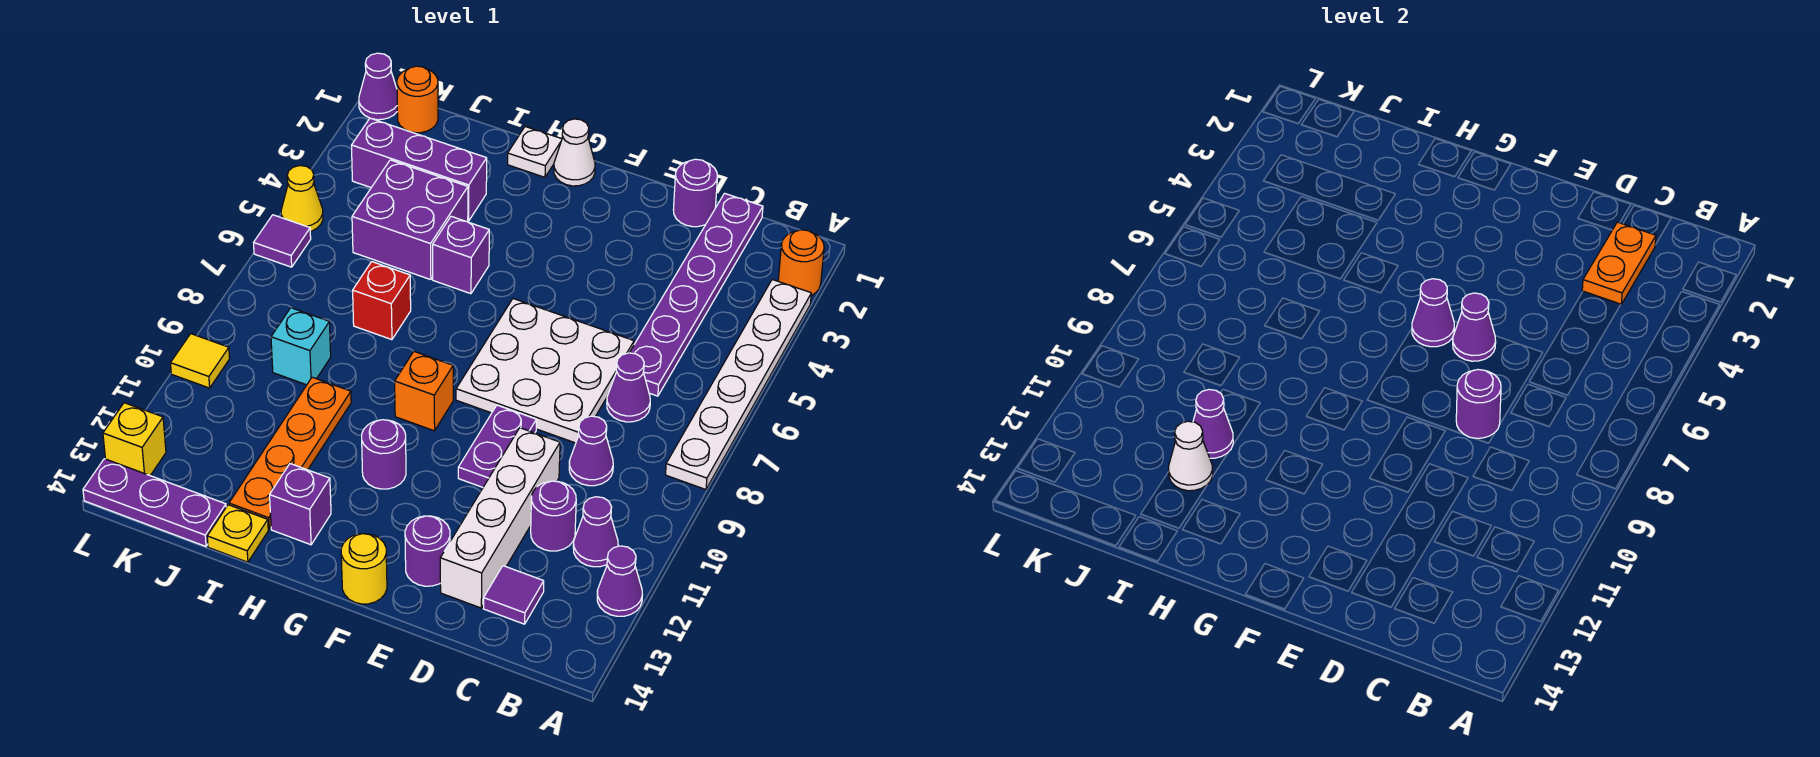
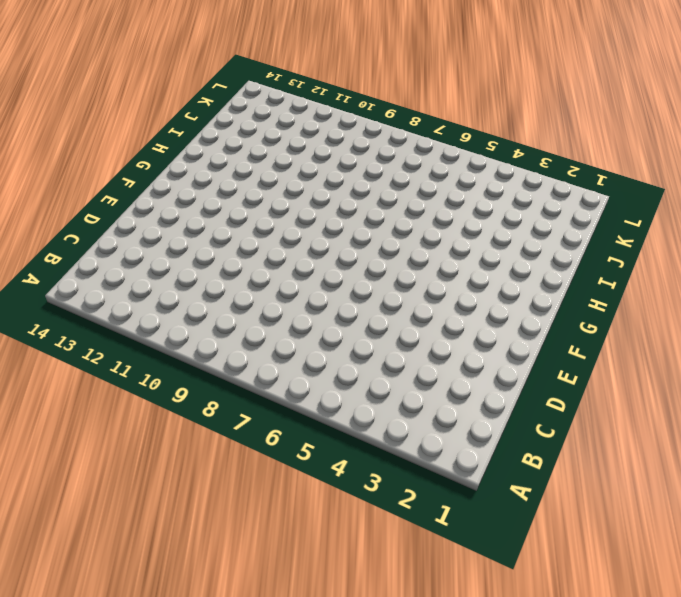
none -> orange round brick A2 level 1
none -> white plate A3:A8 level 1
none -> purple cone A12 level 1
none -> purple cone B11 level 1

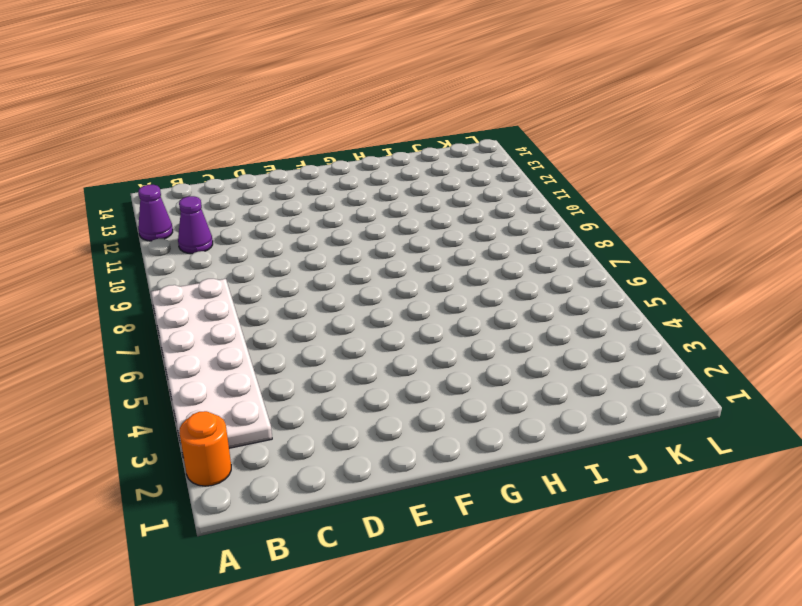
white plate A3:B8 level 1 -> white plate A3:A8 level 1
none -> purple plate C1:C6 level 1
none -> purple cone C7 level 1
none -> purple cone C9 level 1
none -> purple round brick C11 level 1

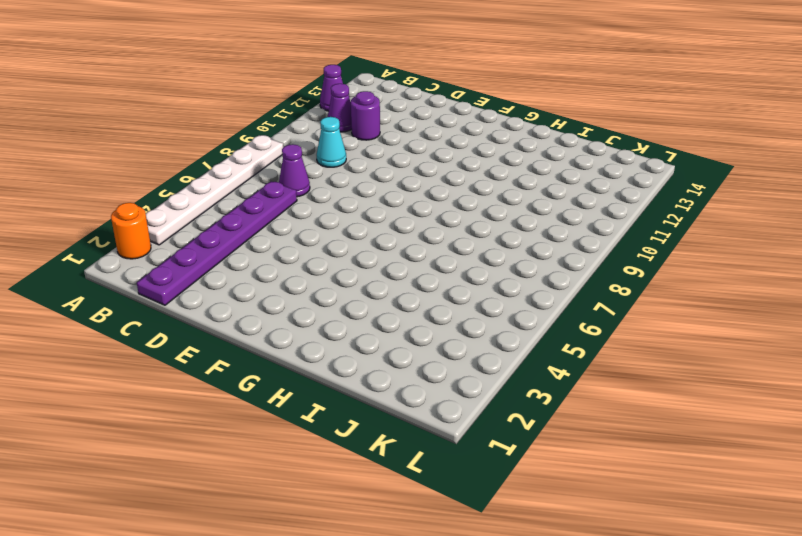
cyan cone C9 level 1 -> purple cone C9 level 1
none -> purple tile C13 level 1
none -> purple round brick D1 level 1
none -> white plate D6:F8 level 1
none -> white brick D10:D13 level 1

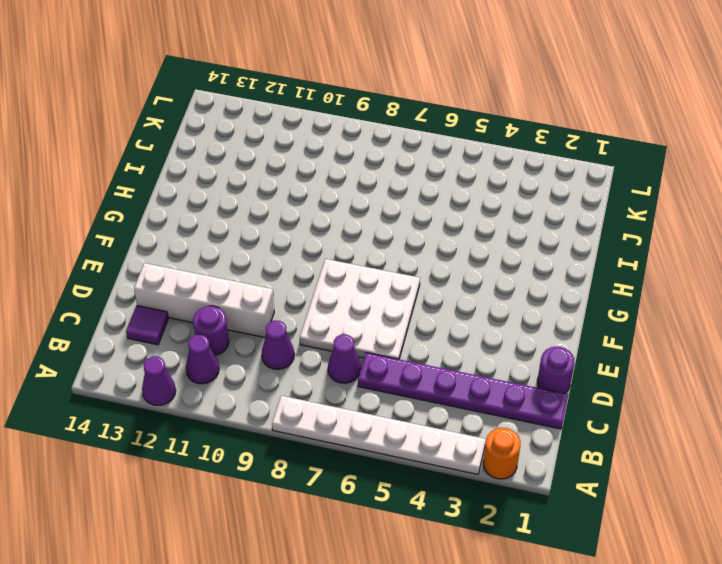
none -> purple plate E9:E10 level 1
none -> purple round brick E13 level 1
none -> yellow round brick F14 level 1
none -> white cone G1 level 1

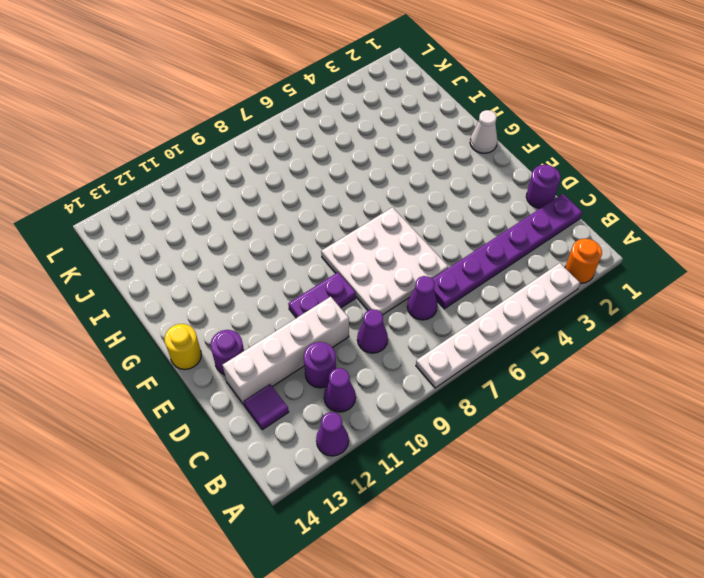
none -> orange brick G9 level 1
none -> purple round brick G11 level 1
none -> white plate H1 level 1
none -> purple brick H5 level 1

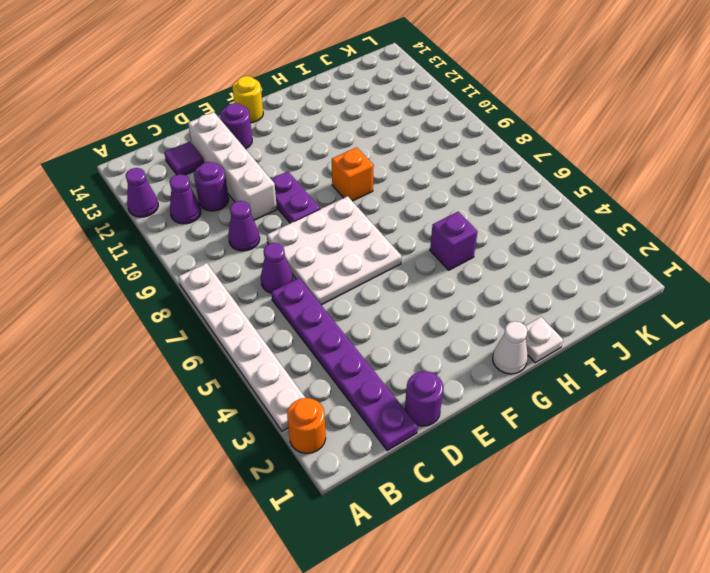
none -> purple round brick G11 level 1
none -> purple brick H13 level 1
none -> purple brick I3:K3 level 1
none -> purple brick I4:J5 level 1

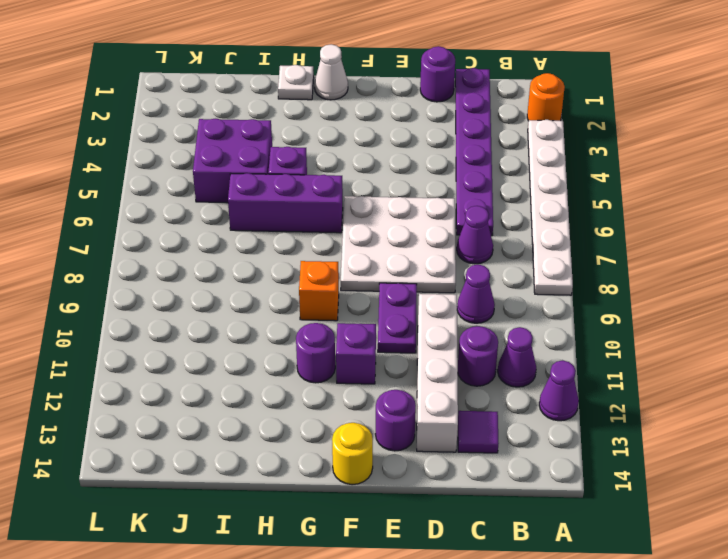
purple brick F11 level 1 -> purple brick H13 level 1
purple brick G6:I6 level 1 -> purple brick I3:K3 level 1
none -> red brick I7 level 1
none -> orange plate I10:I13 level 1
none -> yellow plate I14 level 1
none -> cyan brick J9 level 1

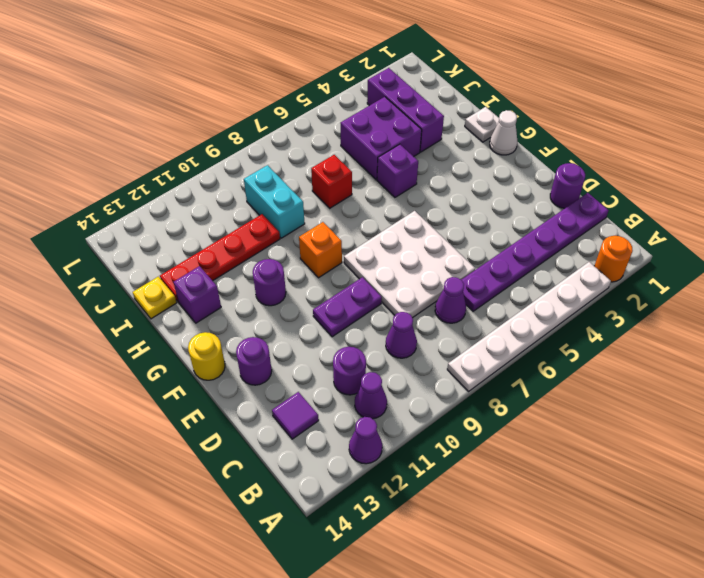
cyan brick I9:J9 level 1 -> cyan brick J9 level 1
red plate I10:I13 level 1 -> orange plate I10:I13 level 1
none -> white brick D10:D13 level 1
none -> purple plate J14:L14 level 1
none -> orange round brick K1 level 1
none -> purple cone L1 level 1

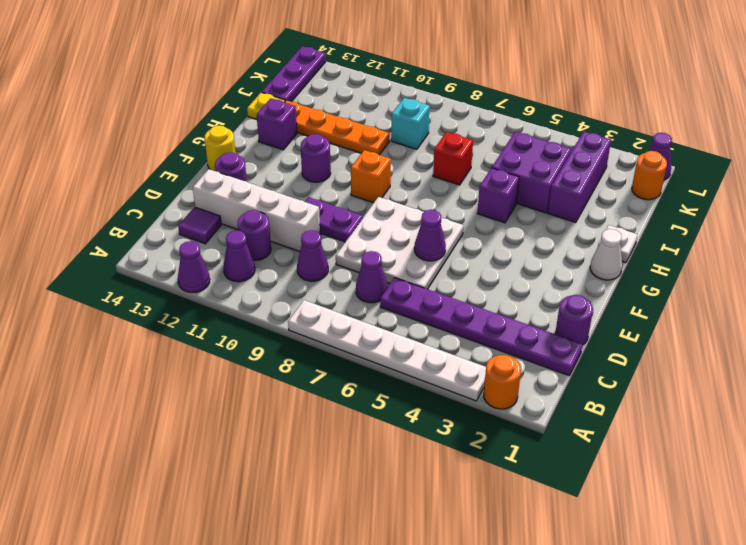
none -> yellow cone L5 level 1
none -> purple tile L6 level 1
none -> yellow tile L10 level 1
none -> yellow brick L13 level 1

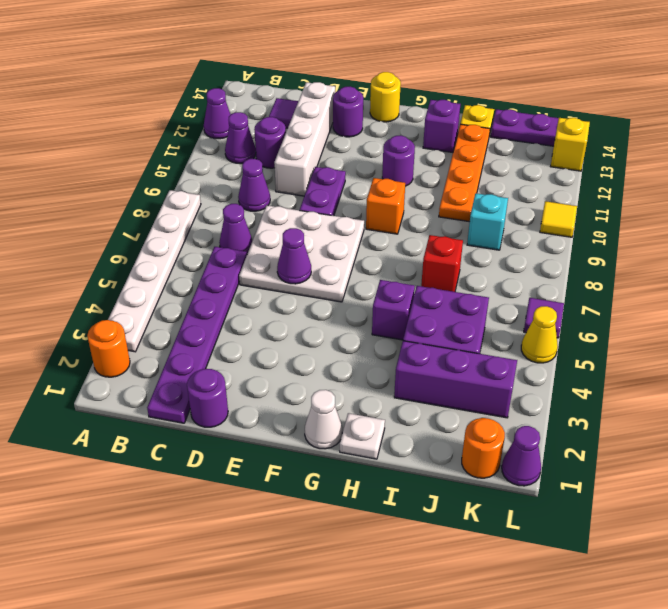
none -> orange plate C2:C3 level 2
none -> purple round brick D8 level 2
none -> purple cone F6 level 2
none -> purple cone I11 level 2

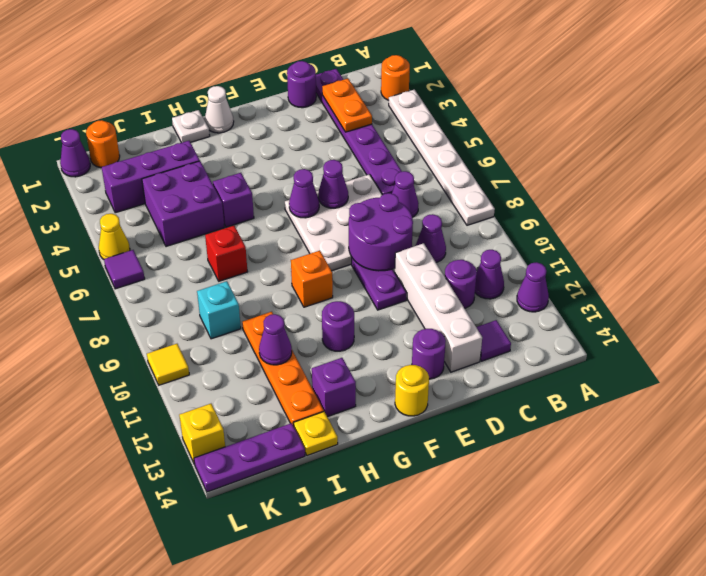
purple round brick D8:E9 level 2 -> purple round brick D8 level 2
none -> white cone I12 level 2

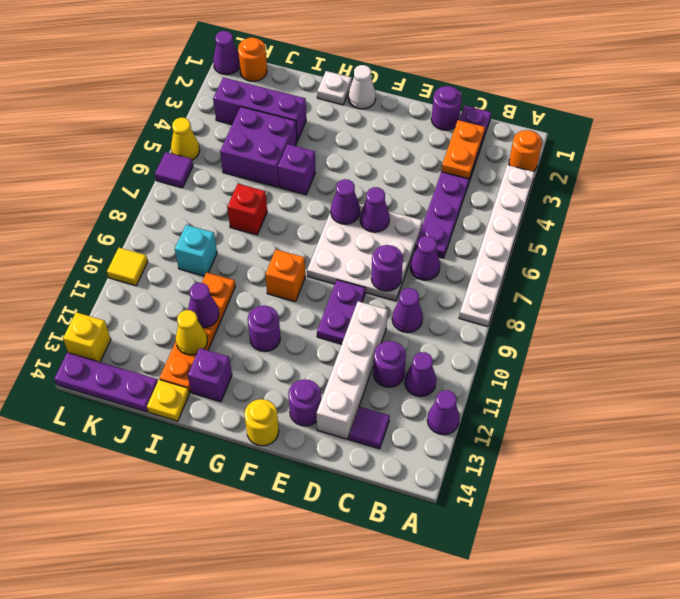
yellow cone I12 level 2 -> white cone I12 level 2

